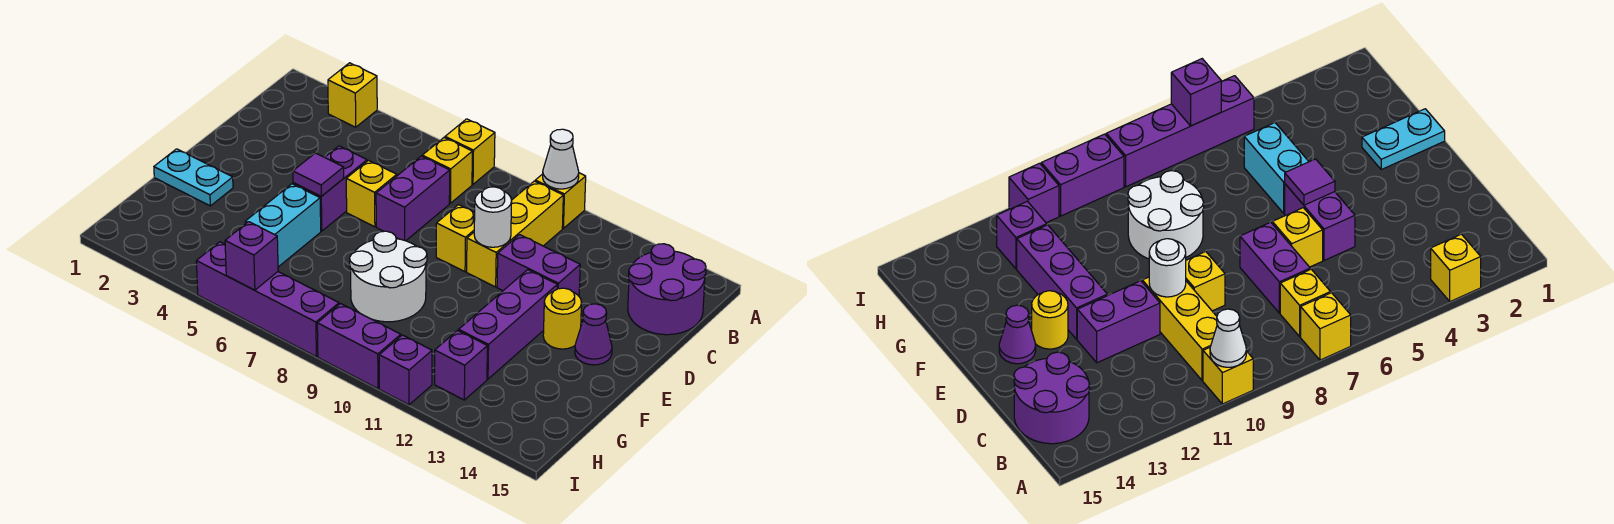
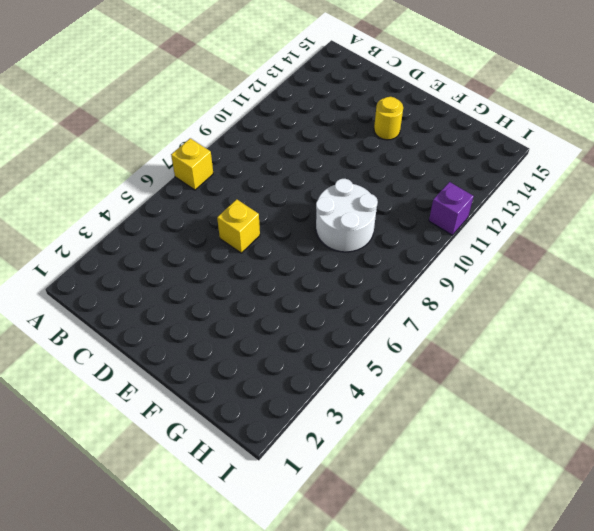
none -> yellow brick A3 level 1
none -> yellow brick A10 level 1
none -> yellow brick B7 level 1

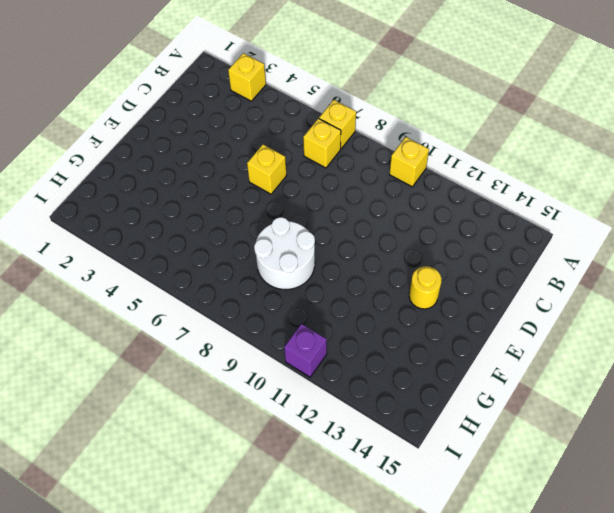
none -> yellow brick B10:D10 level 1
none -> purple round brick B14:C15 level 1
none -> purple brick C7:D7 level 1

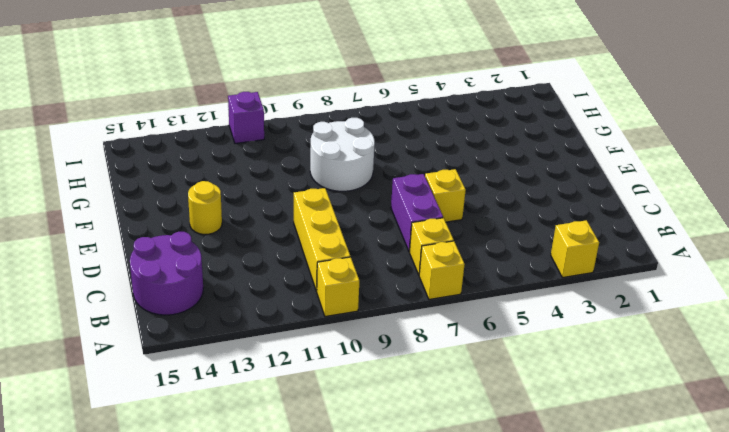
none -> purple brick D5:E5 level 1
none -> yellow brick D9 level 1
none -> purple brick D11:D12 level 1

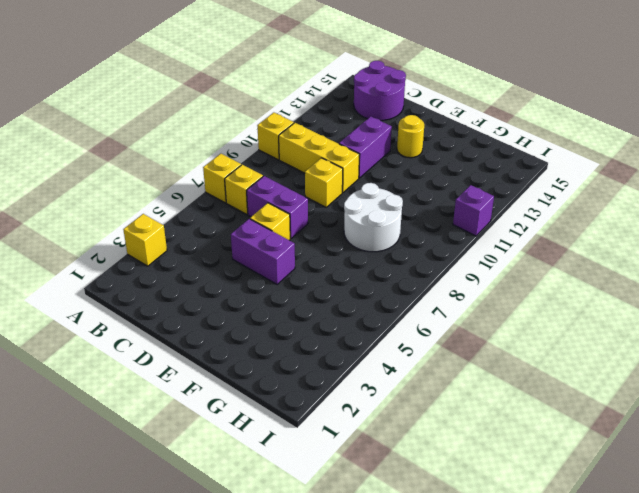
none -> purple brick E12:G12 level 1
none -> purple cone E14 level 1
none -> cyan plate F1:F2 level 1

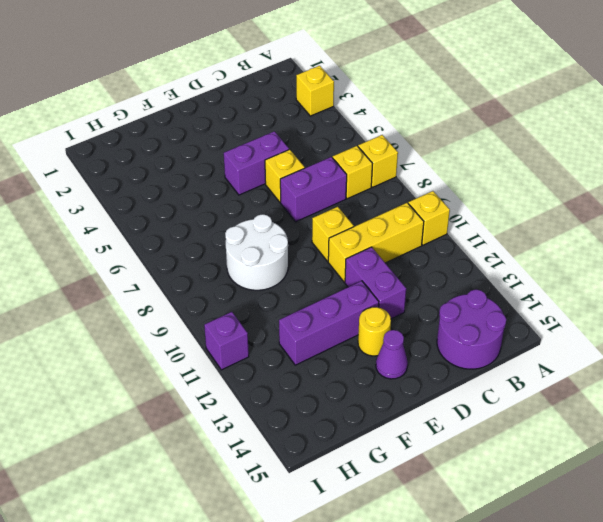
none -> cyan plate F1:F2 level 1
none -> cyan brick F5:G5 level 1
none -> purple brick H12 level 1

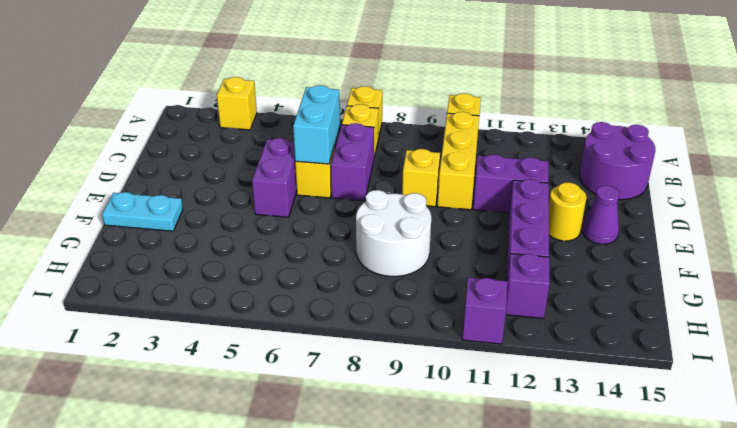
cyan brick C6:D6 level 2 -> cyan brick F5:G5 level 1
none -> purple brick I5:I8 level 1
none -> purple brick I9:I10 level 1
none -> white cone A10 level 2

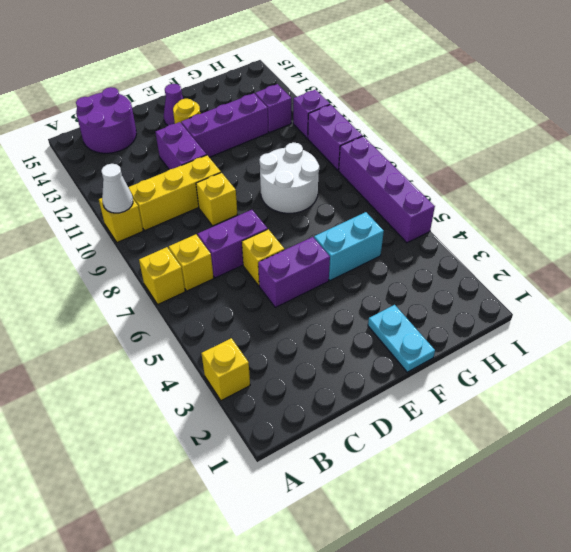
none -> white round brick D10 level 2
none -> purple tile E5 level 2
none -> purple brick I6 level 2

